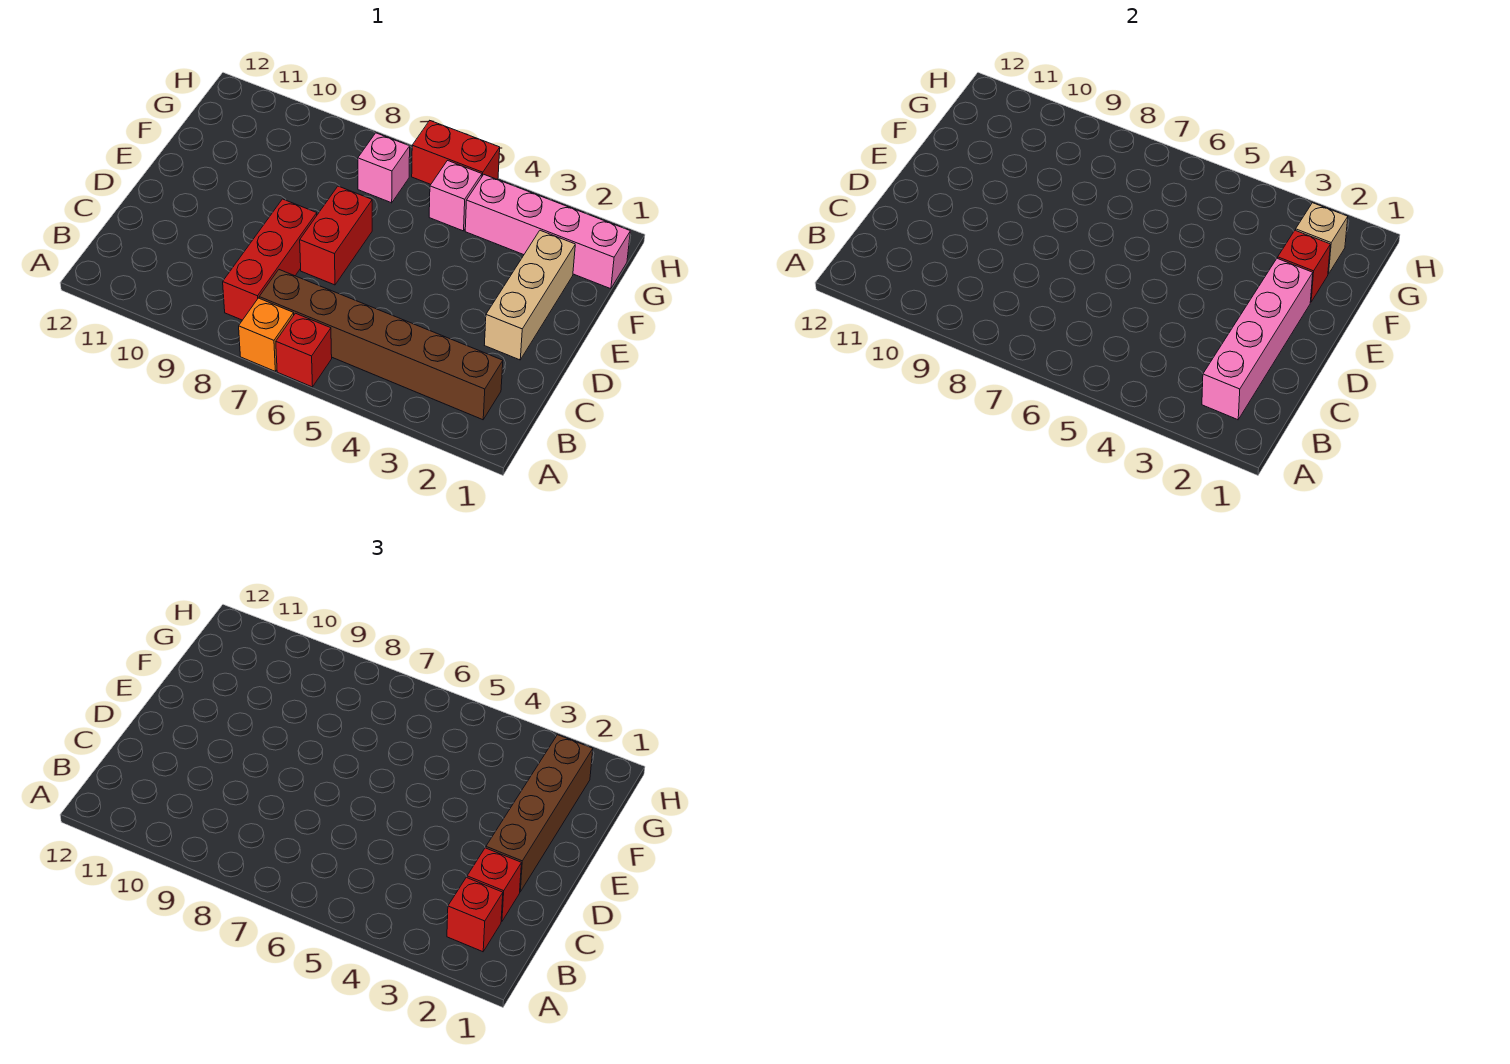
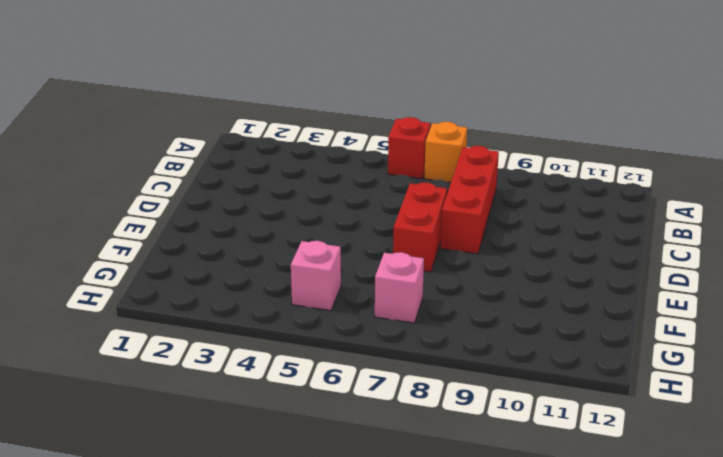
none -> brown brick B2:B7 level 1
none -> tan brick D2:F2 level 1
none -> pink brick G1:G4 level 1

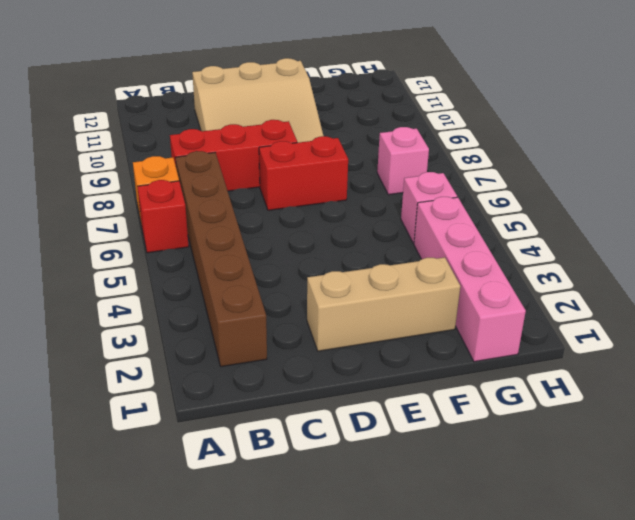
tan slope C9:E11 level 1 top 11 -> none
none -> red brick H5:H6 level 1
none -> pink brick B2:E2 level 2
none -> red brick F2 level 2

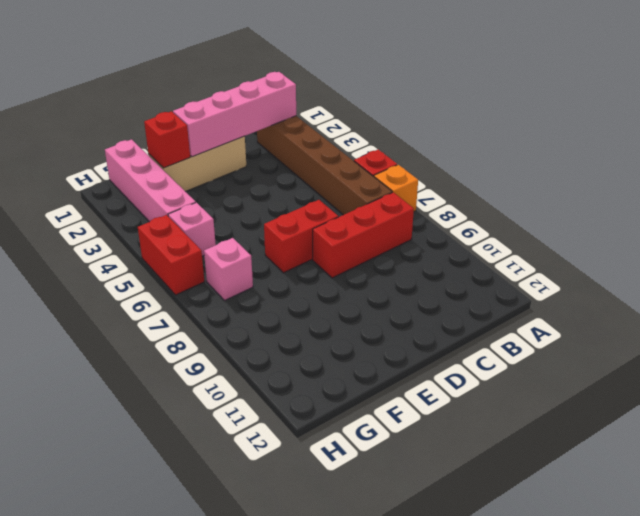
none -> tan brick G2 level 2
none -> red brick B2 level 3
none -> red brick C2 level 3

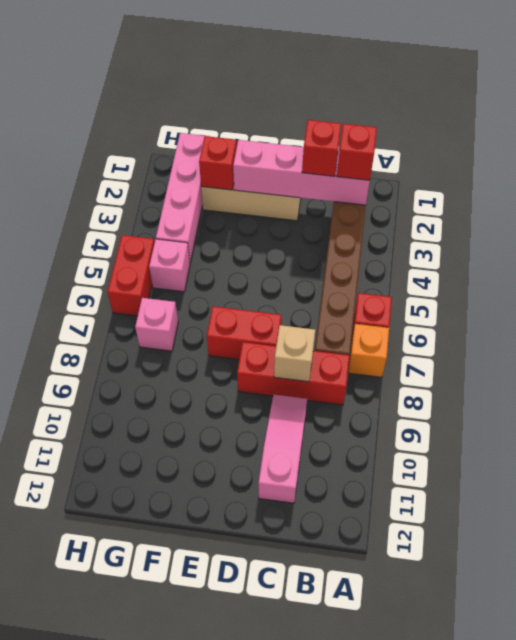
tan brick C8 level 2 -> tan brick G2 level 2
pink slope C9:C11 level 1 top 11 -> none
none -> brown brick D2:G2 level 3

